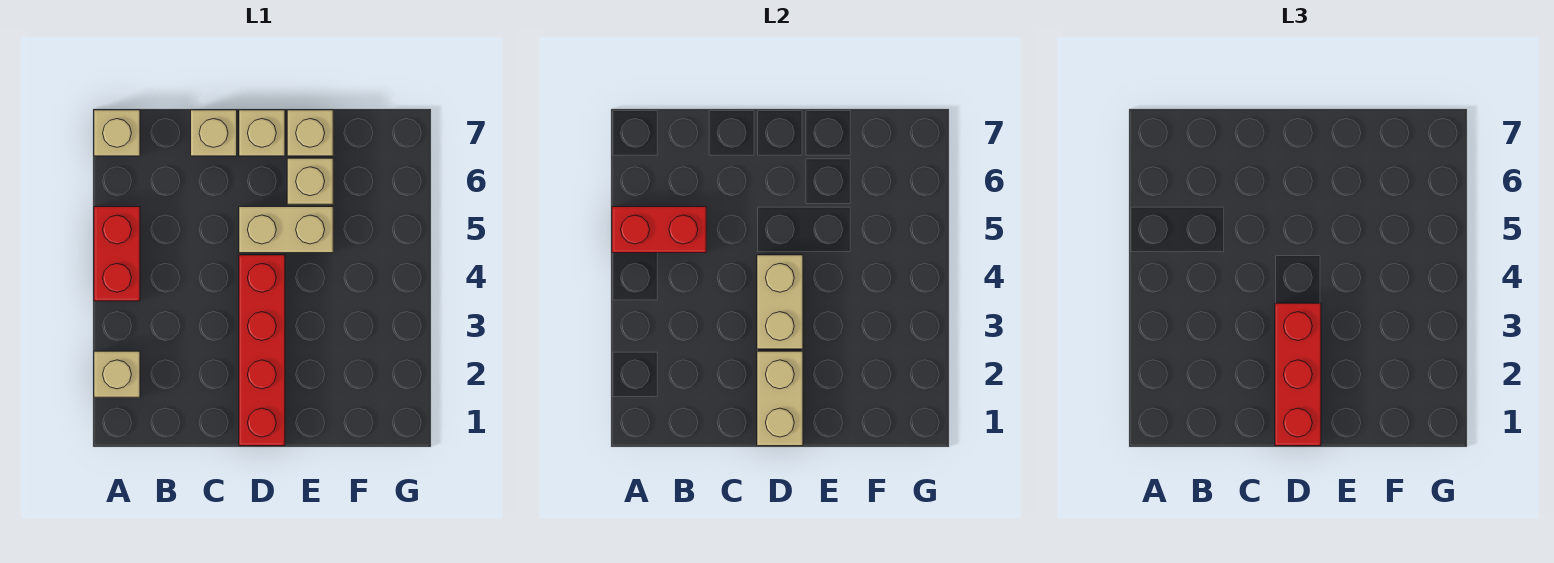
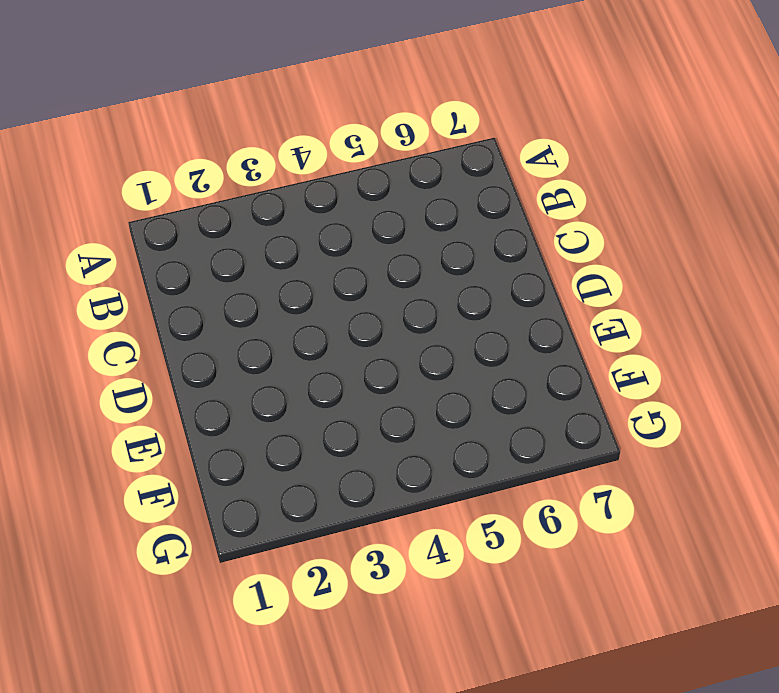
none -> tan brick A2 level 1
none -> red brick A4:A5 level 1
none -> tan brick A7 level 1

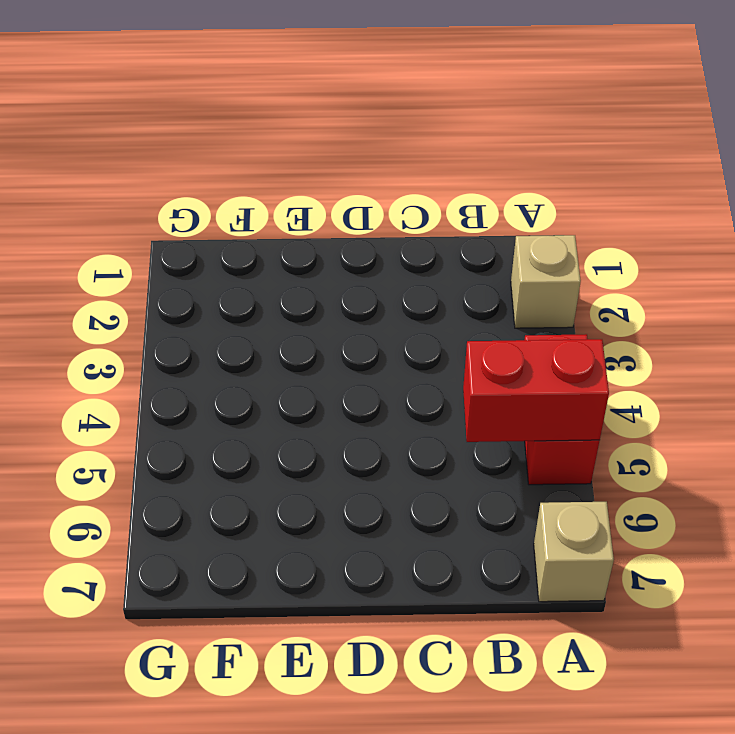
none -> tan brick C7 level 1
none -> red brick D1:D4 level 1
none -> tan brick D5:E5 level 1

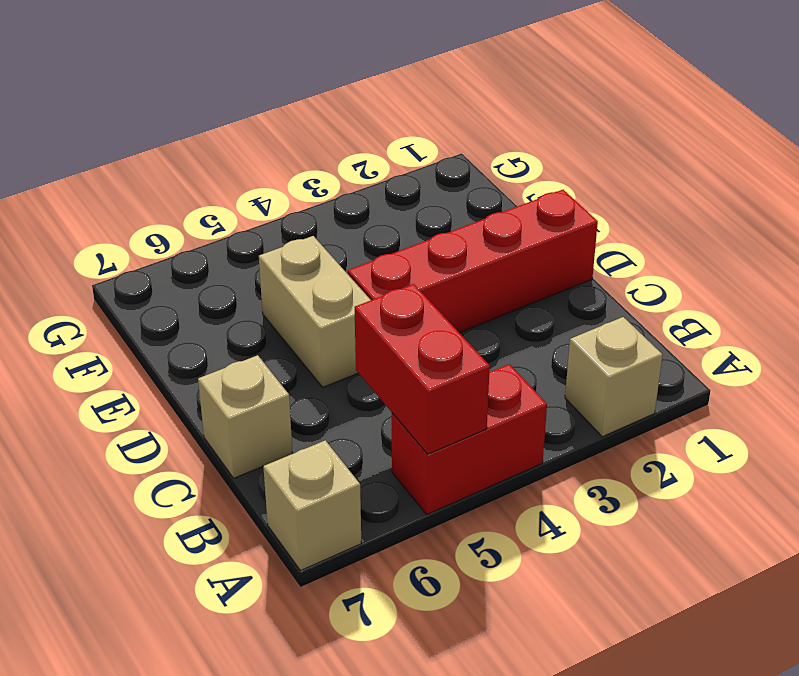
none -> tan brick D7 level 1
none -> tan brick E6 level 1
none -> tan brick E7 level 1

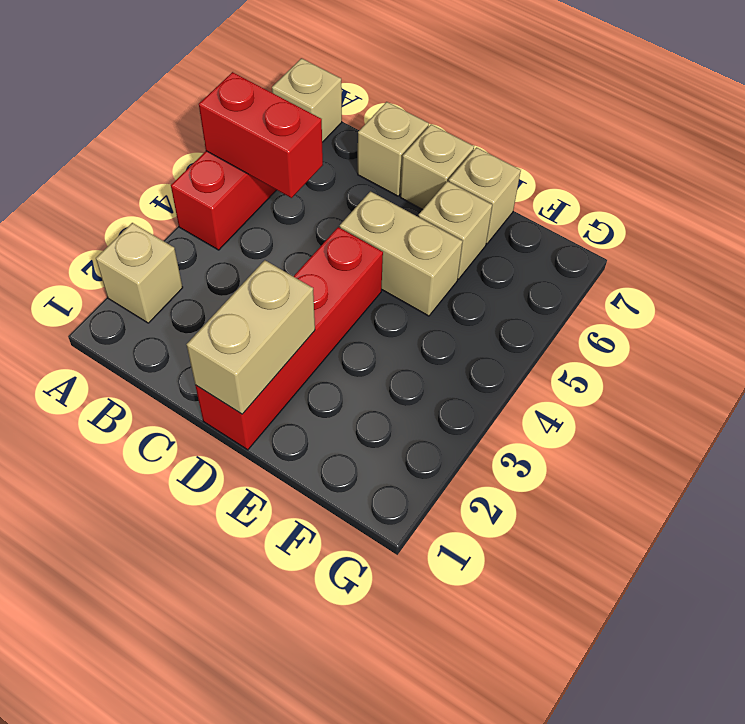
none -> tan brick D3:D4 level 2
none -> red brick D1:D3 level 3

